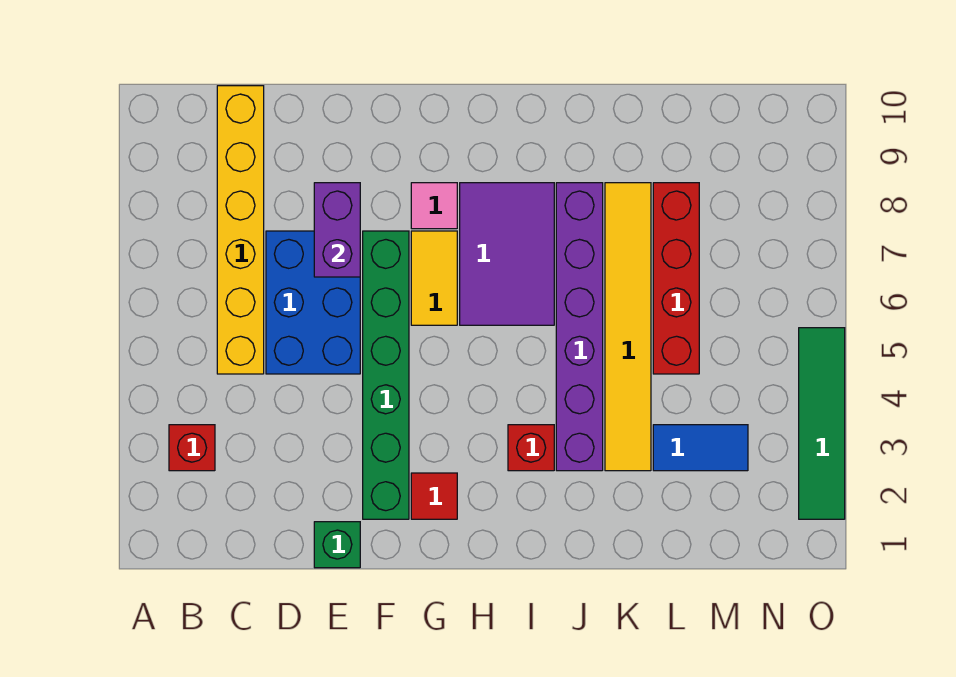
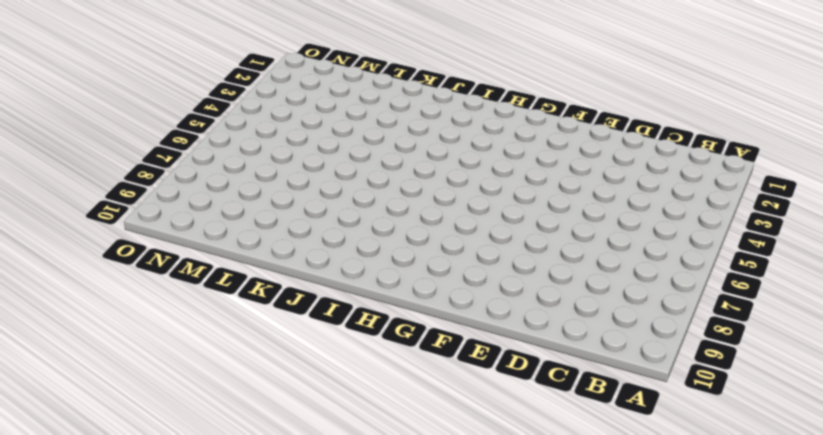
none -> red brick B3 level 1
none -> yellow brick C5:C10 level 1
none -> blue brick D5:E7 level 1

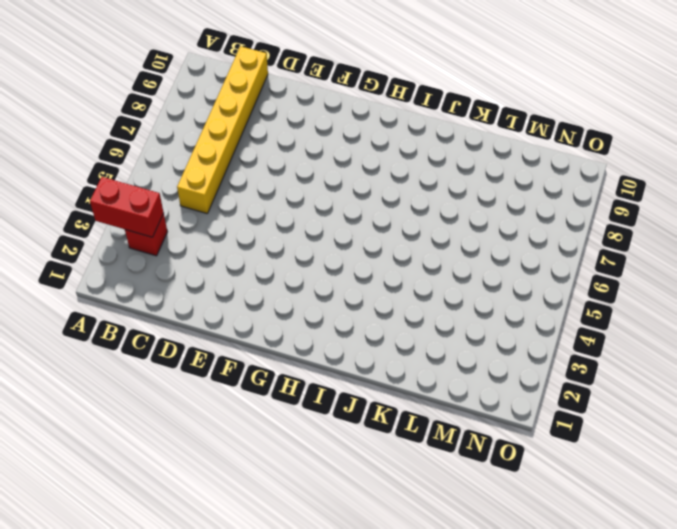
red brick A3:B3 level 2 -> none
none -> blue brick D5:E7 level 1
none -> green brick E1 level 1
none -> green brick F2:F7 level 1

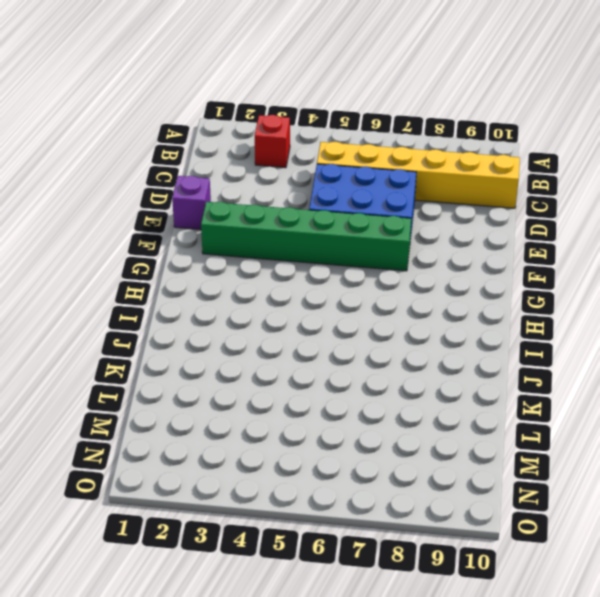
purple brick E1 level 1 -> green brick E1 level 1
none -> red tile G2 level 1
none -> yellow tile G6:G7 level 1
none -> pink tile G8 level 1

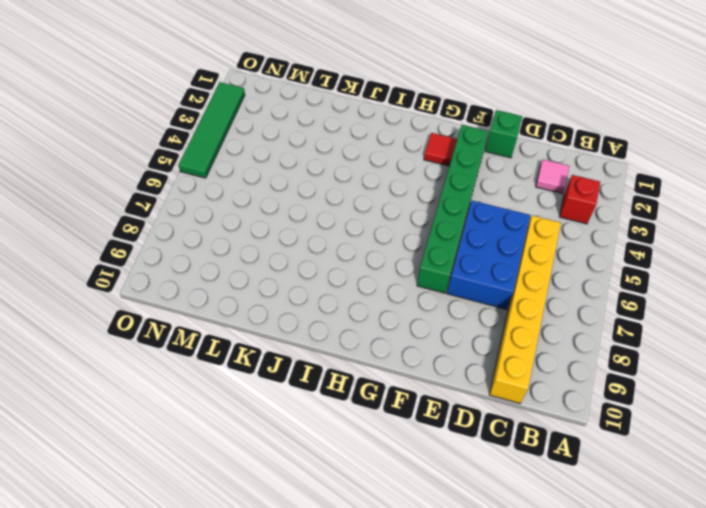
pink tile C2 level 1 -> pink tile G8 level 1
none -> yellow tile G6:G7 level 1
none -> purple tile H6:I8 level 1
none -> red brick I3 level 1

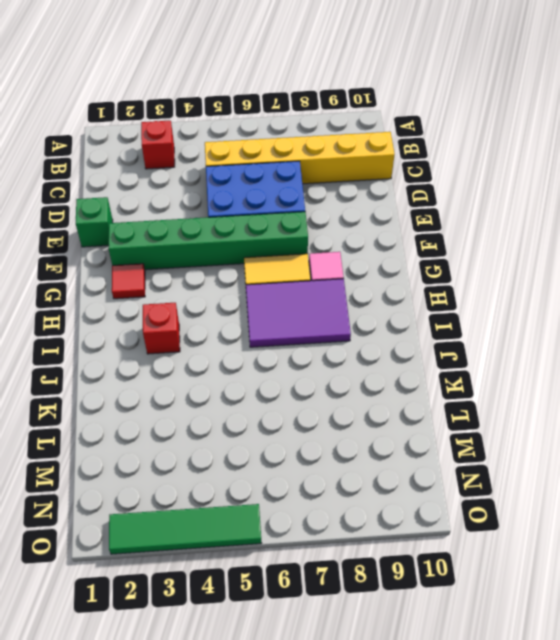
none -> purple brick J3:J8 level 1
none -> yellow tile K3:K8 level 1
none -> blue tile L3:M3 level 1

